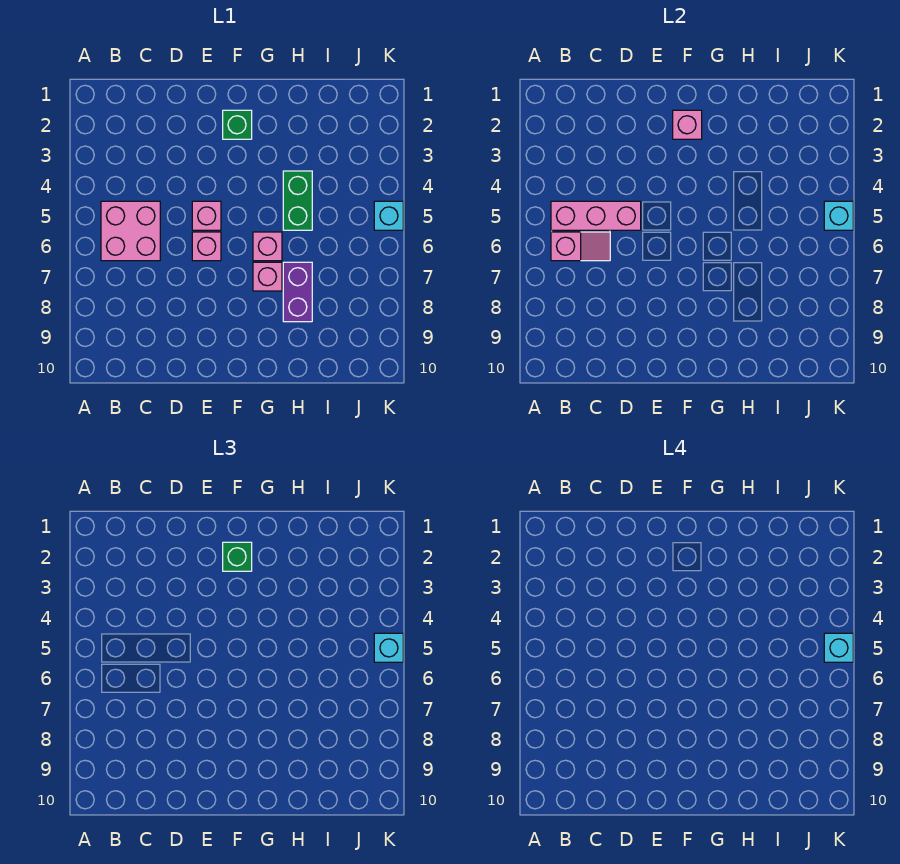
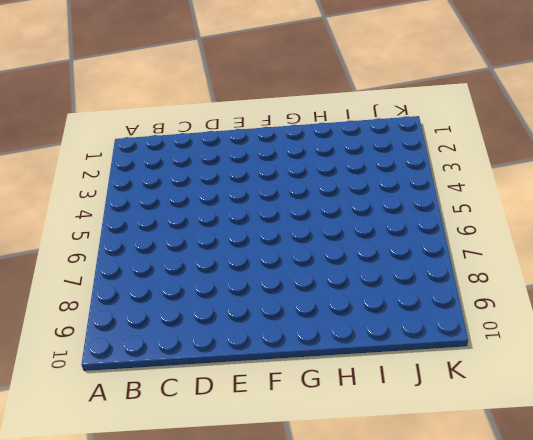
none -> pink brick B5:C6 level 1
none -> pink brick E5 level 1
none -> pink brick E6 level 1

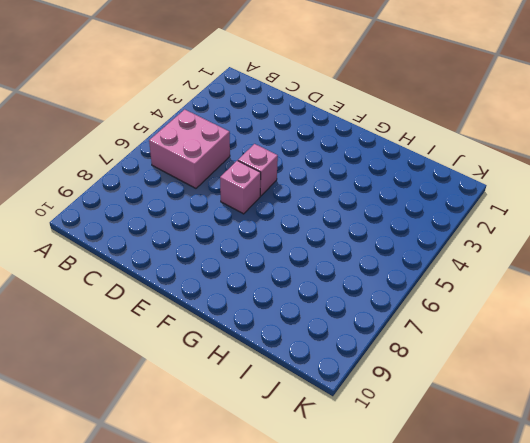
none -> green brick F2 level 1
none -> pink brick G6 level 1
none -> pink brick G7 level 1

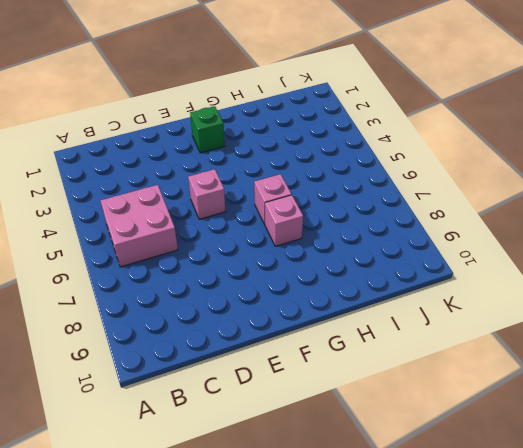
none -> pink brick E6 level 1
none -> green brick H4:H5 level 1
none -> purple brick H7:H8 level 1

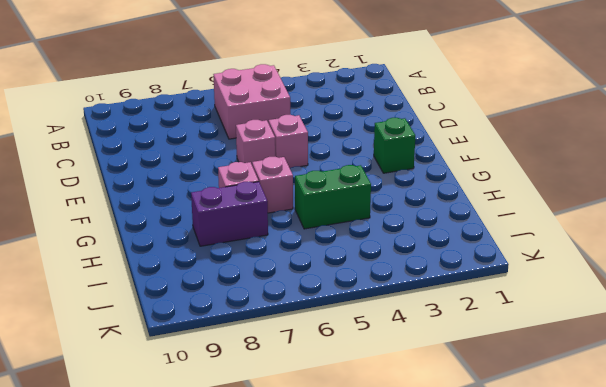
none -> cyan brick K5 level 1
none -> pink brick B5:D5 level 2
none -> pink slope B6:C6 level 2 top B

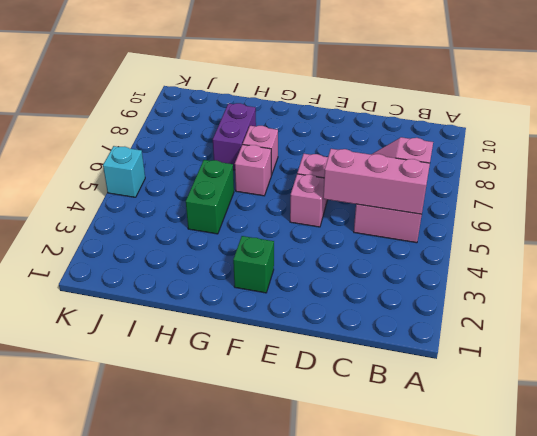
none -> pink brick F2 level 2
none -> cyan brick K5 level 2
none -> green brick F2 level 3

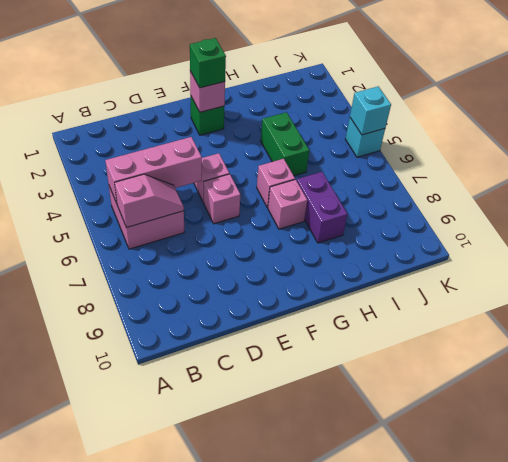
none -> cyan brick K5 level 3
none -> cyan brick K5 level 4

